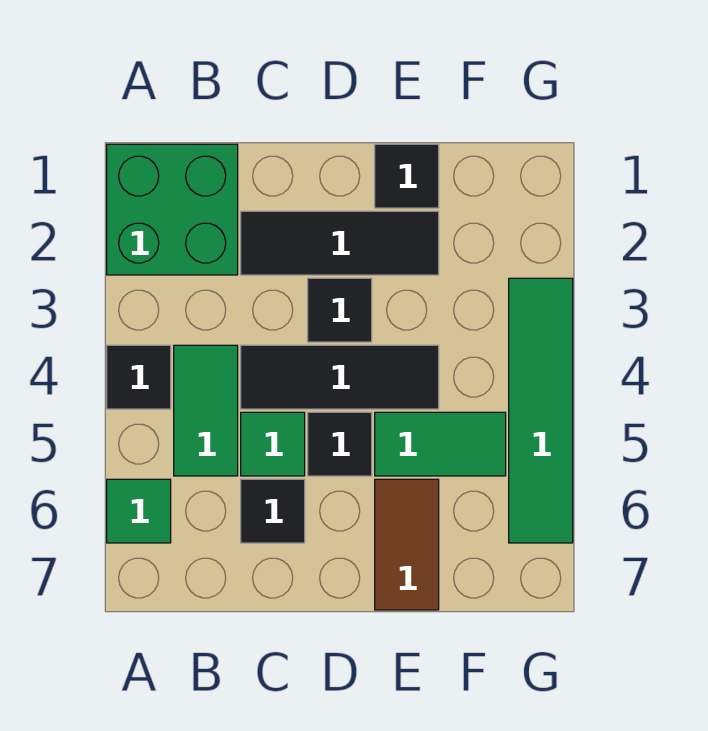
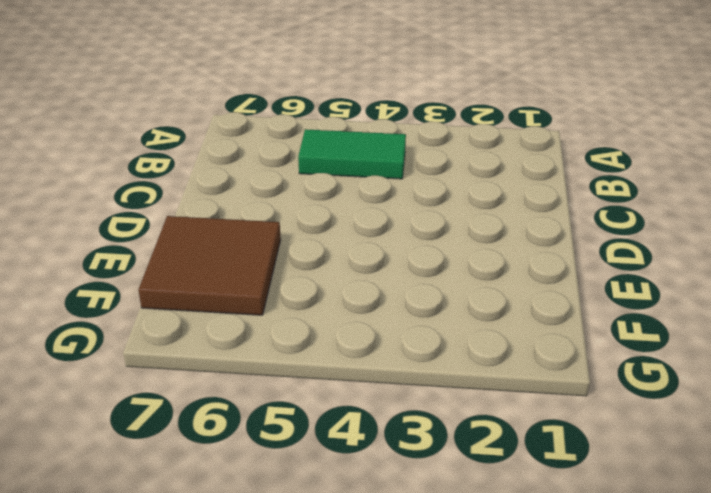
brown tile E6:F7 level 1 -> brown tile E6:E7 level 1
none -> green brick A1:B2 level 1
none -> black tile A4 level 1
none -> green tile A6 level 1

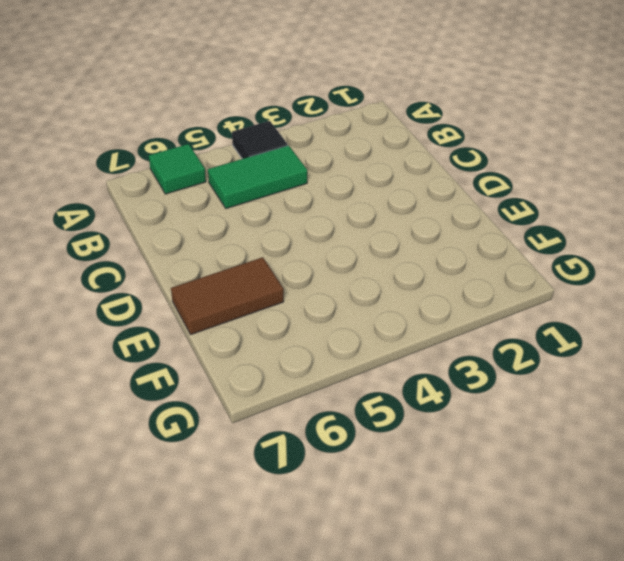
none -> green brick A1:B2 level 1
none -> black tile C2:E2 level 1
none -> black tile C4:E4 level 1

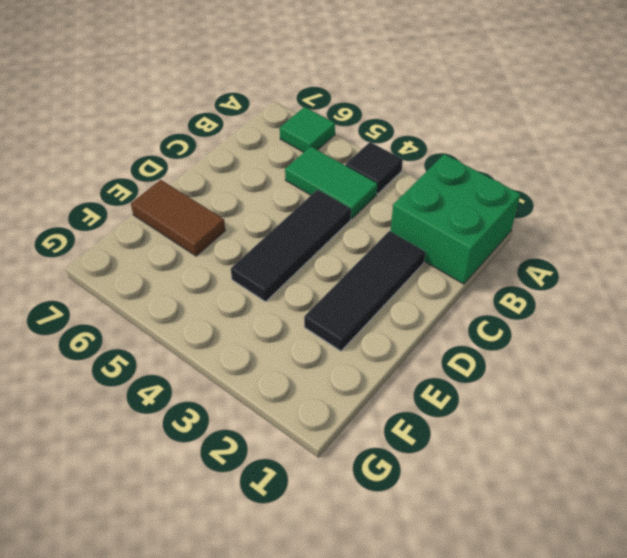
none -> green tile C5 level 1
none -> black tile C6 level 1
none -> black tile D3 level 1

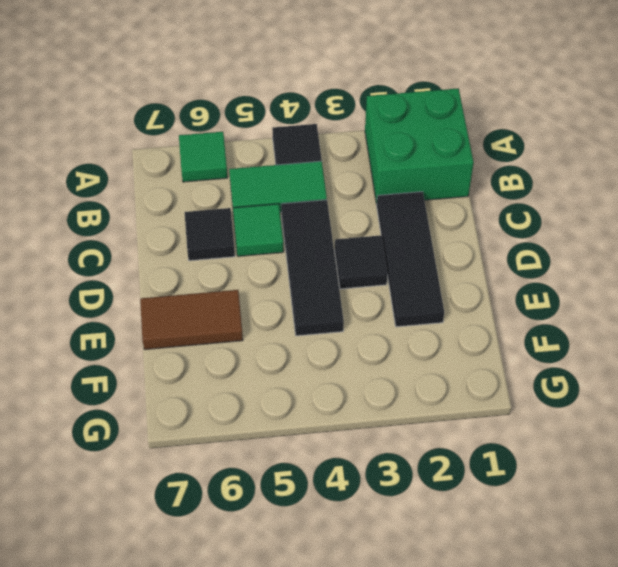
none -> black tile D5 level 1
none -> black tile E1 level 1
none -> green tile E5:F5 level 1

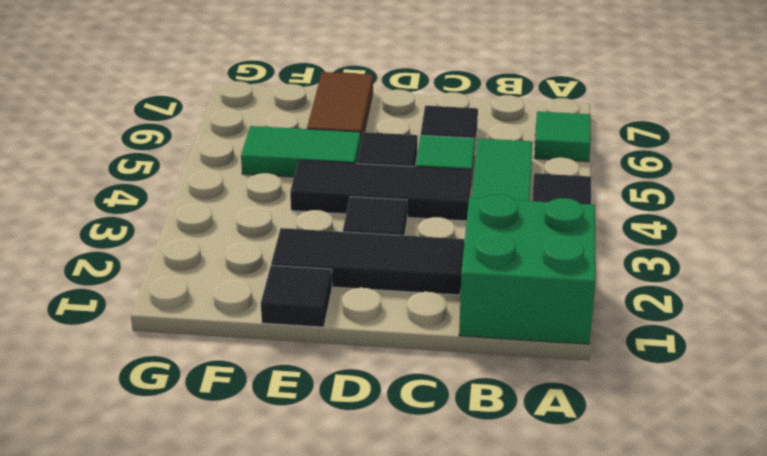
none -> green tile G3:G6 level 1

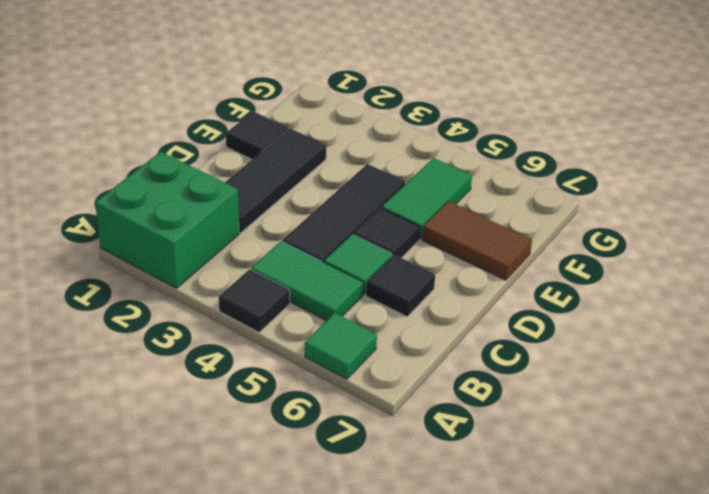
none -> black tile D3 level 1
none -> green tile G3:G6 level 1

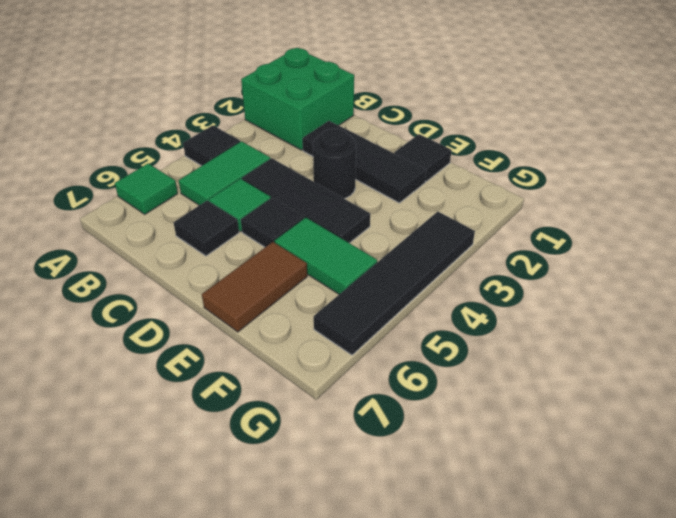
black round brick D3 level 1 -> black tile D3 level 1
black tile G3:G6 level 1 -> green tile G3:G6 level 1

